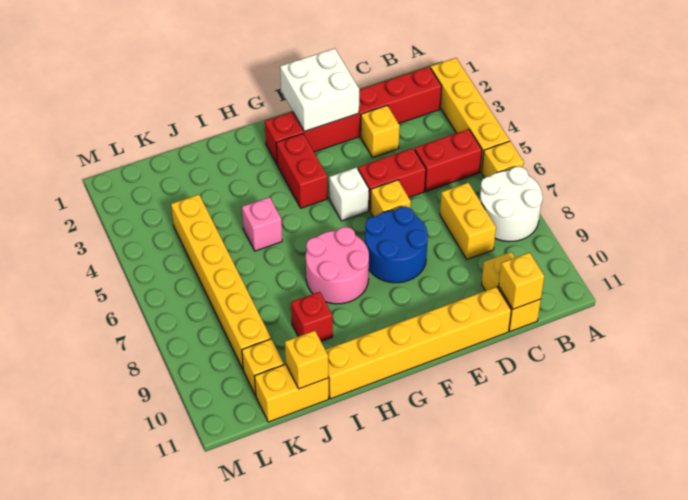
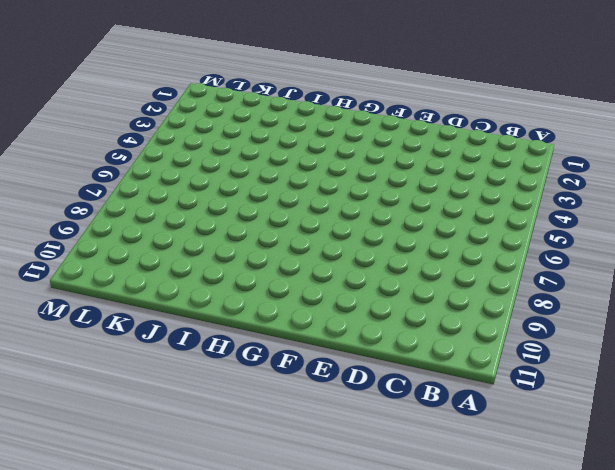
none -> yellow brick A2:A5 level 1
none -> yellow brick A6 level 1
none -> white round brick A7:B8 level 1

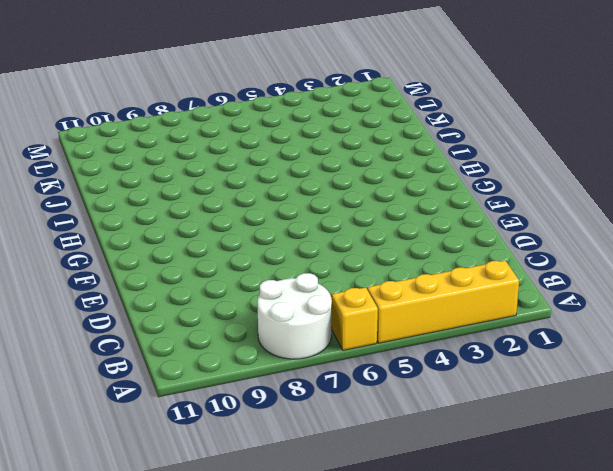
none -> red brick B2:G2 level 1
none -> red brick B5:C5 level 1
none -> yellow brick C7:C8 level 1

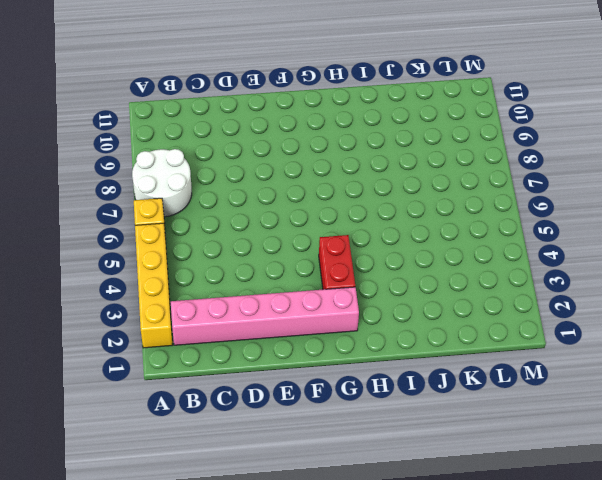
pink brick B2:G2 level 1 -> red brick B2:G2 level 1
none -> red brick B5:C5 level 1
none -> yellow brick C7:C8 level 1
none -> yellow brick C10:C11 level 1

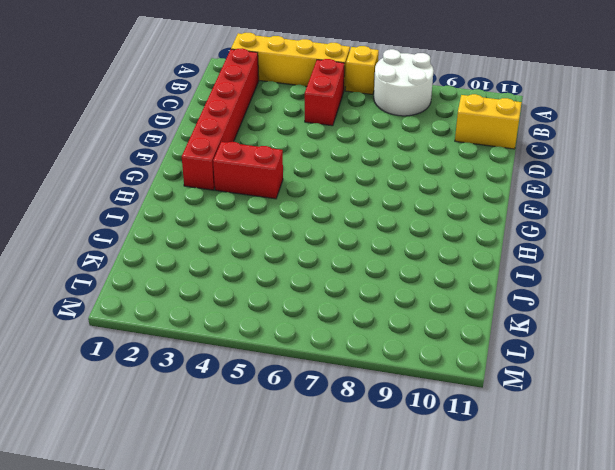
none -> yellow brick C7:C8 level 1
none -> yellow brick D3 level 1
none -> red brick D5:E5 level 1

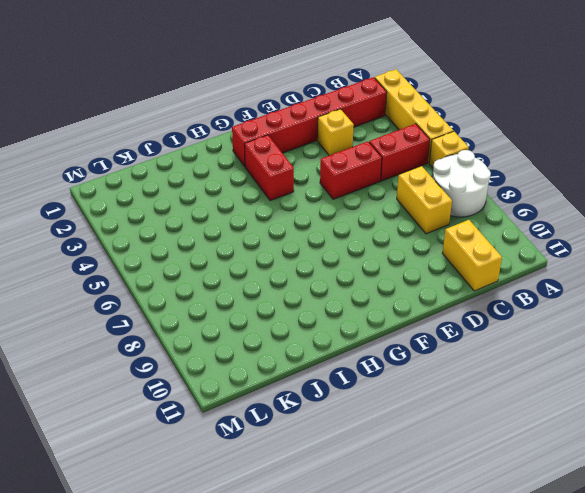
none -> yellow brick D11:I11 level 1
none -> yellow brick E6 level 1
none -> blue round brick E7:F8 level 1

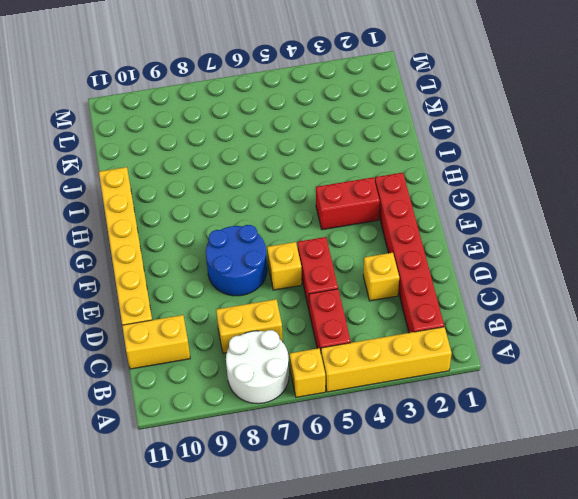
none -> white brick F5 level 1
none -> pink round brick G7:H8 level 1
none -> pink brick I5 level 1

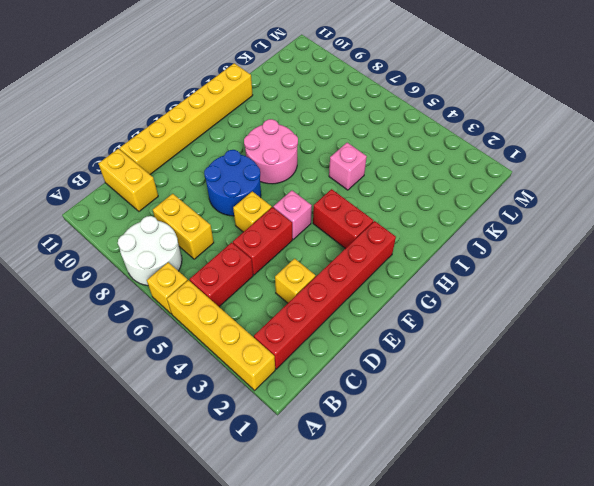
pink brick F5 level 1 -> white brick F5 level 1
none -> red brick I9 level 1
none -> yellow brick J11:K11 level 1
none -> yellow brick K4:K9 level 1

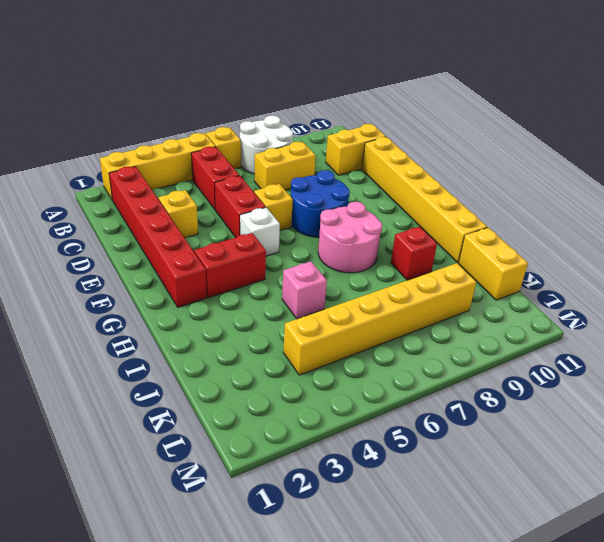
none -> yellow brick K10 level 1
none -> yellow brick C11 level 2
none -> white brick E1:F2 level 2

